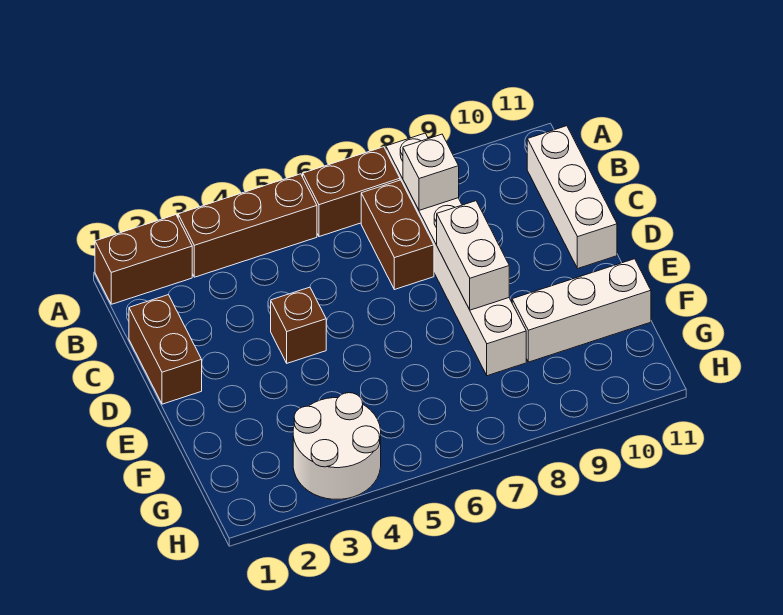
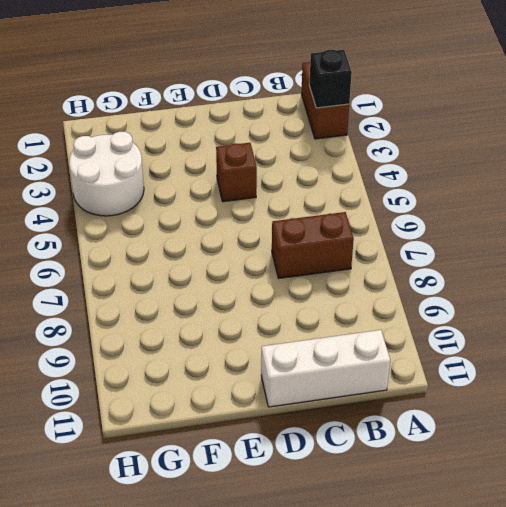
black brick A2 level 2 -> none
none -> brown brick A3:A5 level 1
none -> brown brick A6:A7 level 1
none -> white brick A8:F8 level 1

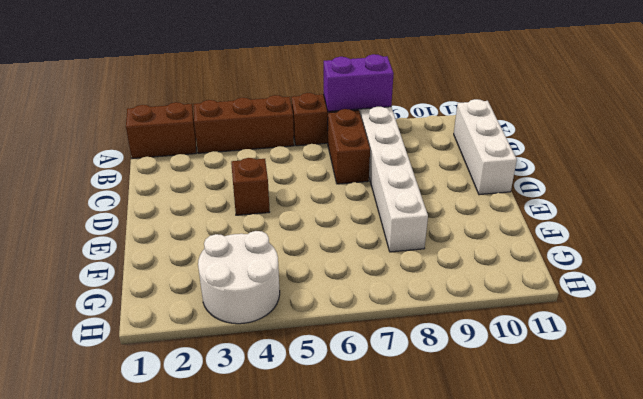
purple brick A7:A8 level 2 -> none
none -> brown brick C1:D1 level 1
none -> white brick F9:F11 level 1
none -> white brick B8 level 2

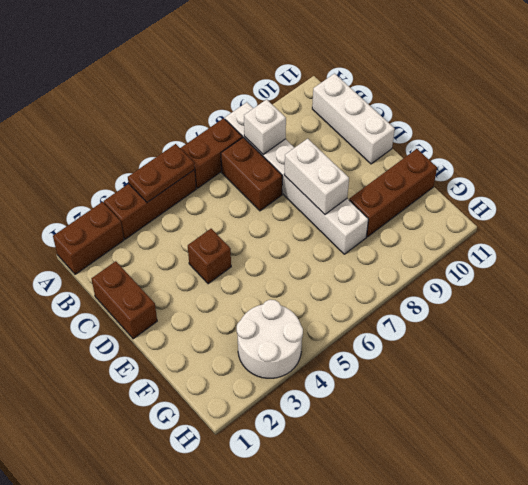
brown plate A4:A5 level 2 -> none
brown brick F9:F11 level 1 -> white brick F9:F11 level 1

